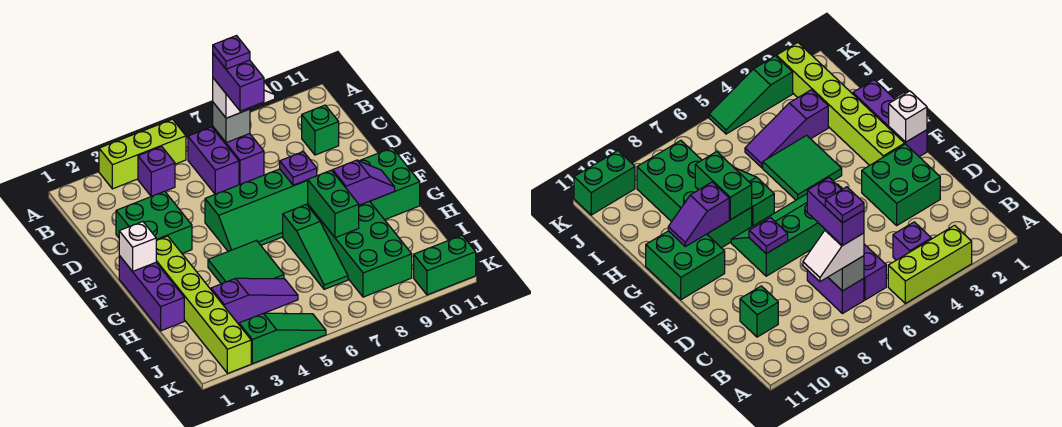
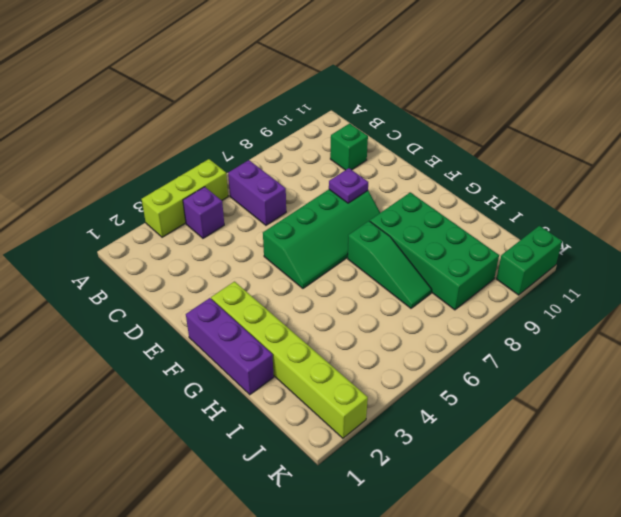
none -> purple brick B7:C7 level 1
none -> green brick D2:E3 level 1
none -> green brick F10:G11 level 1

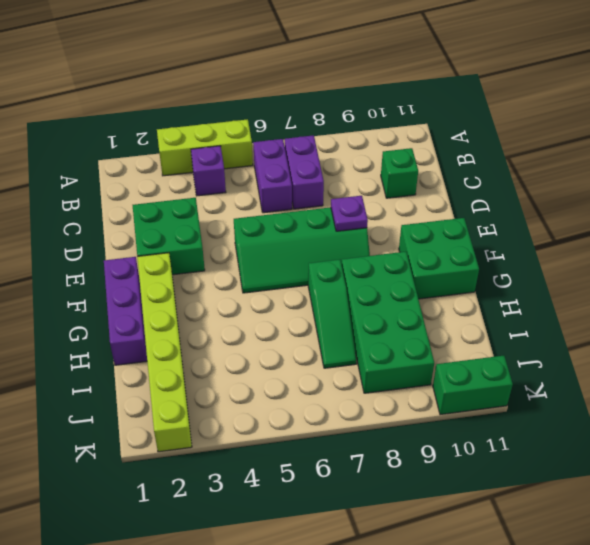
none -> green tile G4:H5 level 1
none -> purple slope I3:I5 level 1 top 3
none -> green slope K3:K5 level 1 top 3

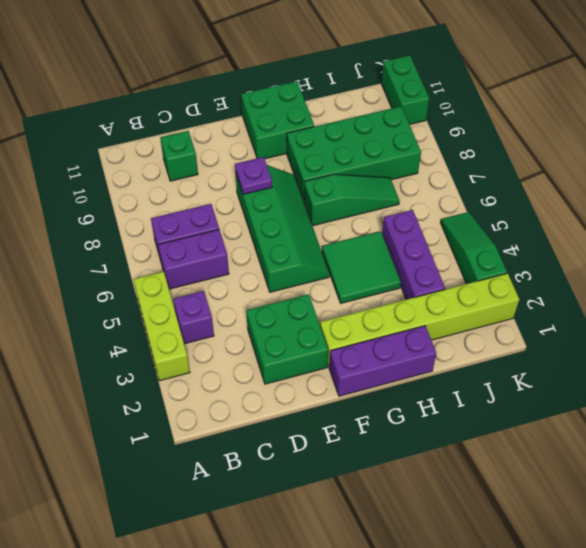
purple brick I3:I5 level 1 -> purple slope I3:I5 level 1 top 3
none -> grey brick B7 level 2
none -> white brick F1 level 2
none -> green brick G8:H8 level 2

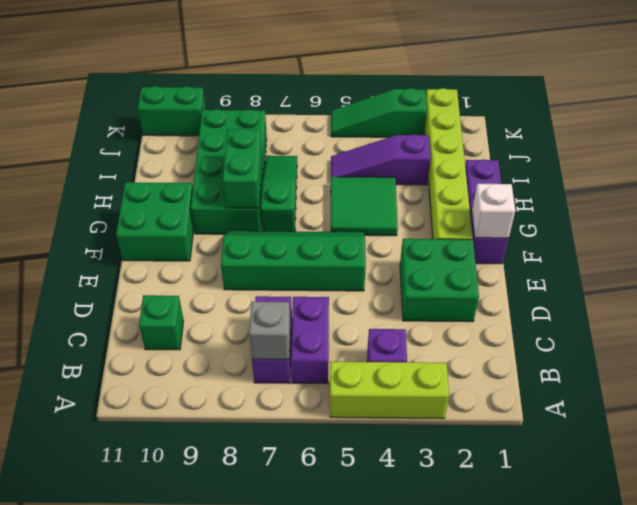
none -> purple plate E8 level 2
none -> purple slope G9:G10 level 2 top 9
none -> white slope B7:B8 level 3 top 7

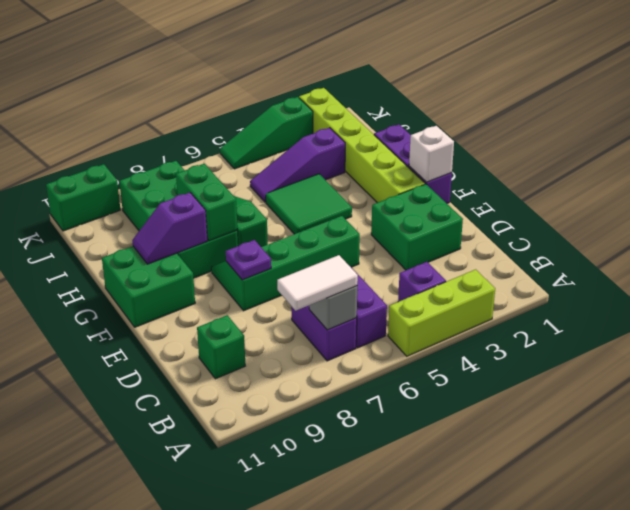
white tile B7:B8 level 3 -> white slope B7:B8 level 3 top 7
none -> purple brick B7:C7 level 4
none -> purple plate B7 level 5

